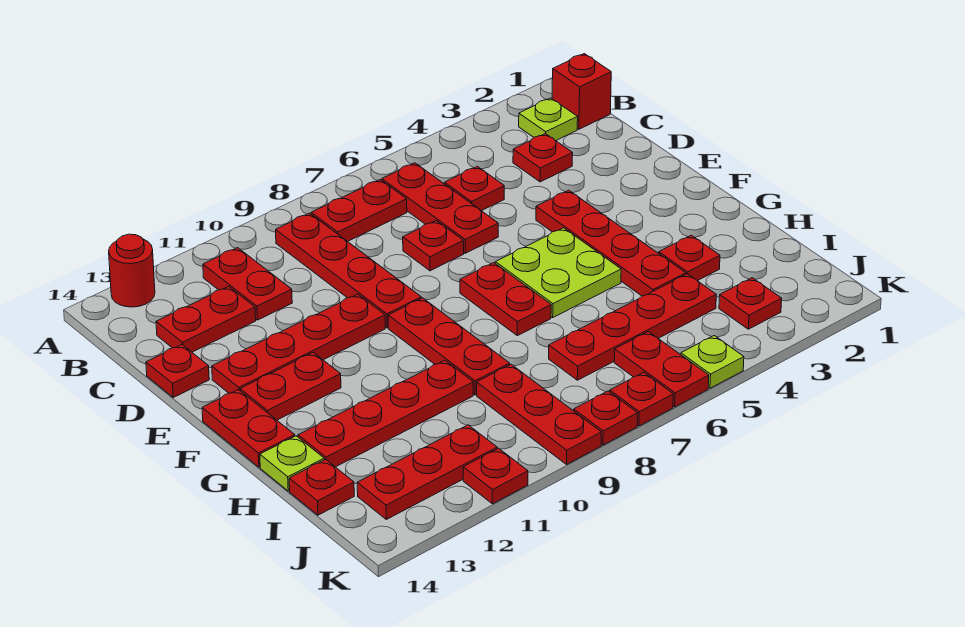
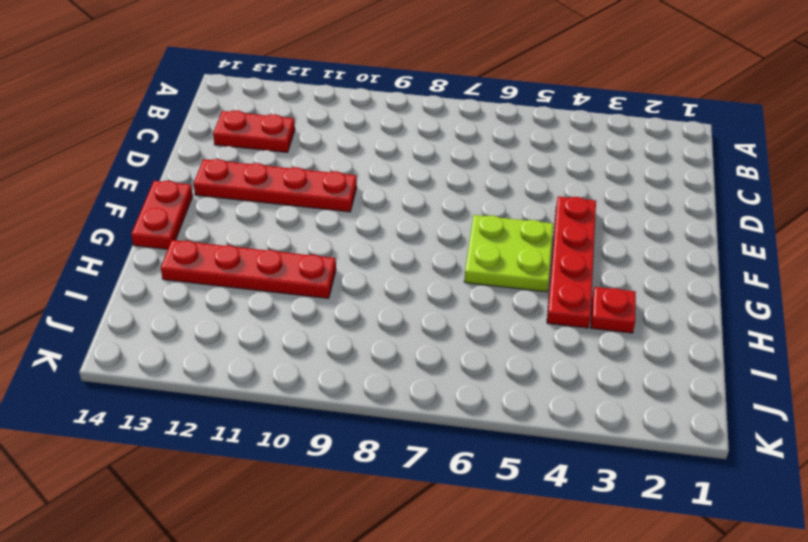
none -> red round brick A13 level 1
none -> red brick B1 level 1
none -> lime plate B2 level 1
none -> red plate B6:D6 level 1

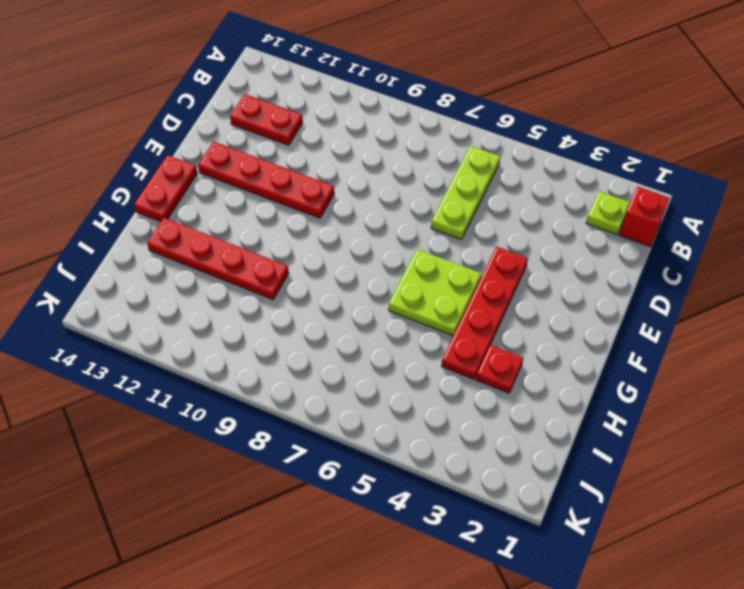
lime plate B6:D6 level 1 -> red plate B6:D6 level 1
none -> red round brick A13 level 1
none -> red plate B7:B8 level 1
none -> red plate B9:E9 level 1
none -> red plate B11:C11 level 1

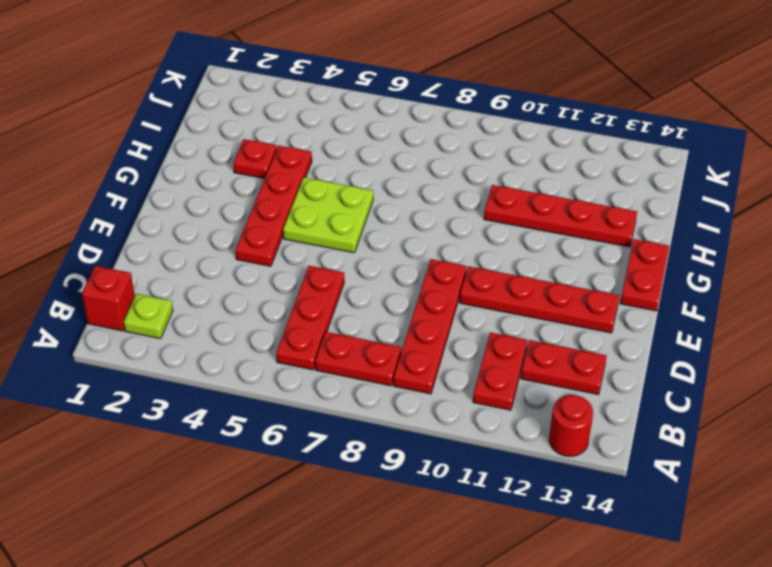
none -> red plate C3 level 1
none -> red plate C5 level 1
none -> red plate D7 level 1
none -> red plate D14 level 1

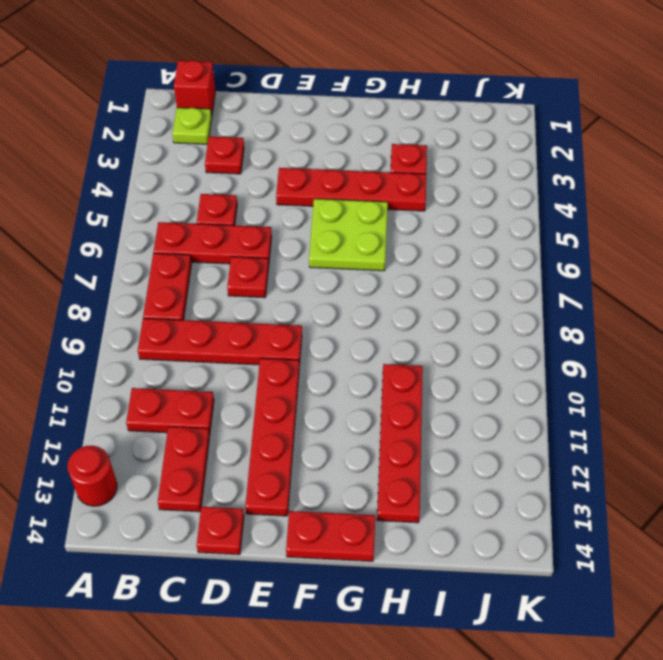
none -> red plate F7:G7 level 1
none -> red plate F9:H9 level 1
none -> red plate F12:F13 level 1
none -> lime plate H14 level 1

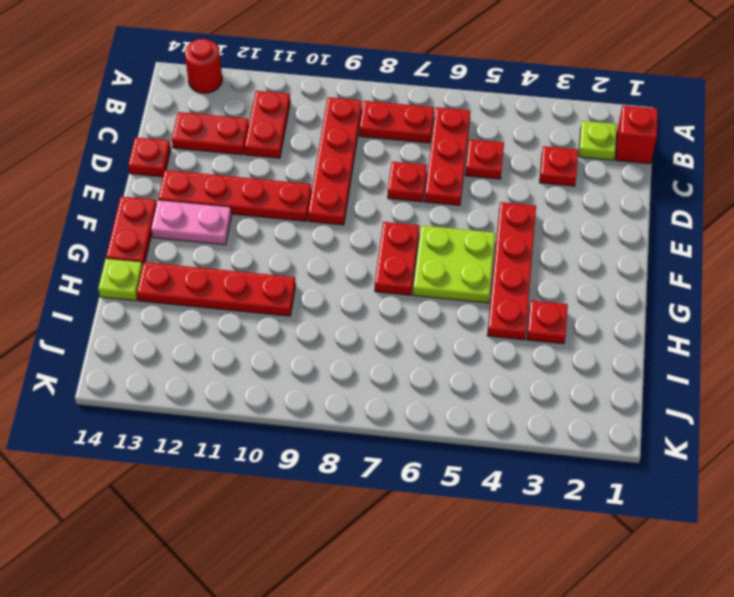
pink plate F12:F13 level 1 -> red plate F12:F13 level 1
none -> red plate F9:H9 level 1
none -> red plate I4:I7 level 1
none -> red plate I9:K9 level 1
none -> red plate I14 level 1

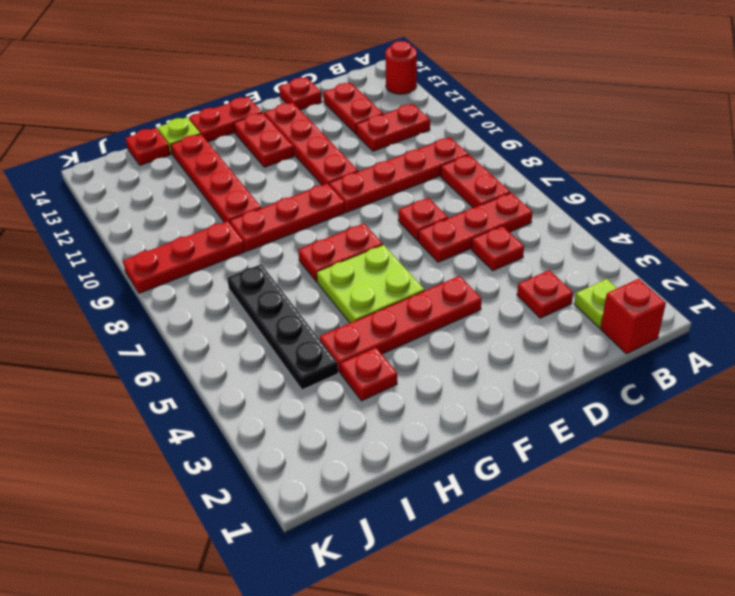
black plate I4:I7 level 1 -> red plate I4:I7 level 1
none -> red plate J3 level 1
none -> red plate J6:K6 level 1
none -> red plate J11:J13 level 1
none -> lime plate K5 level 1

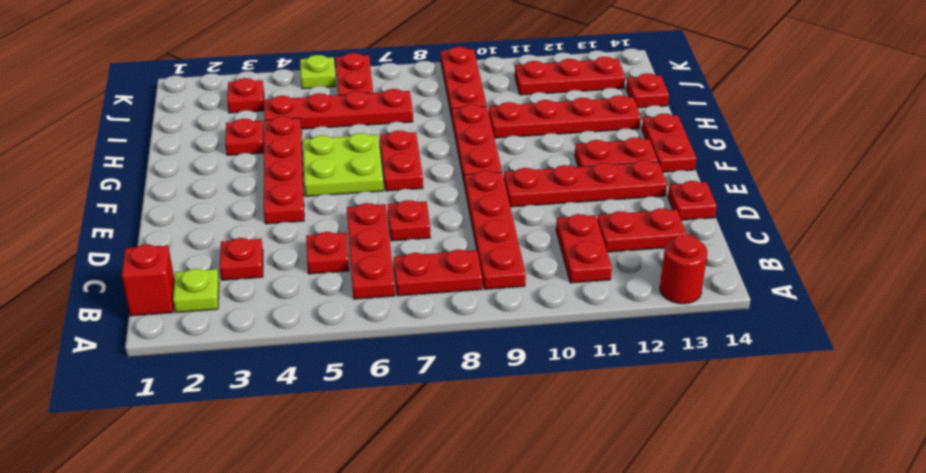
none -> lime plate H14 level 1
none -> red plate K7 level 1
none -> red plate K8 level 1
none -> red plate K11 level 1

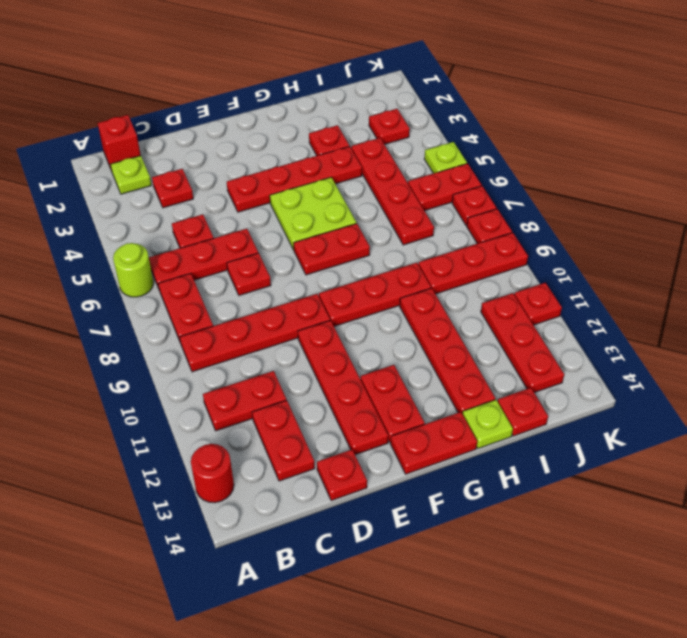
lime round brick A6 level 1 -> none

